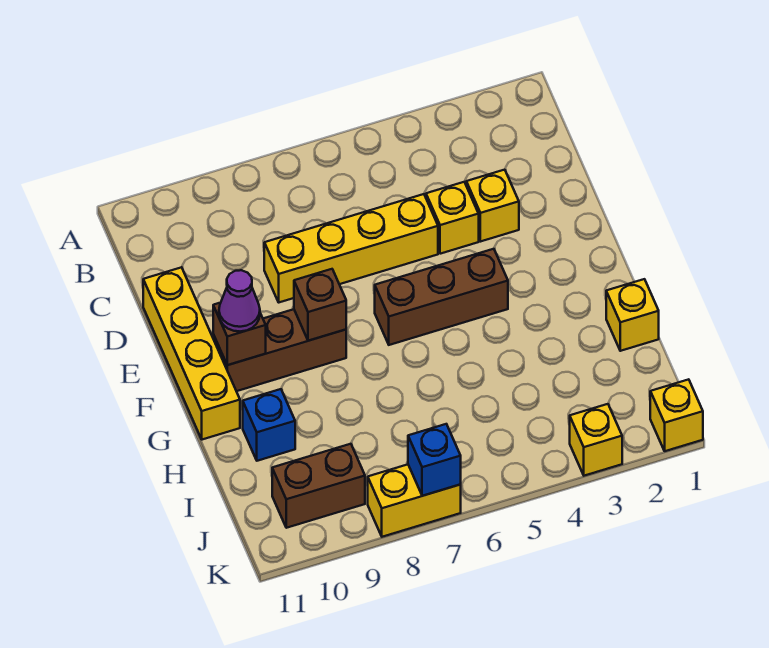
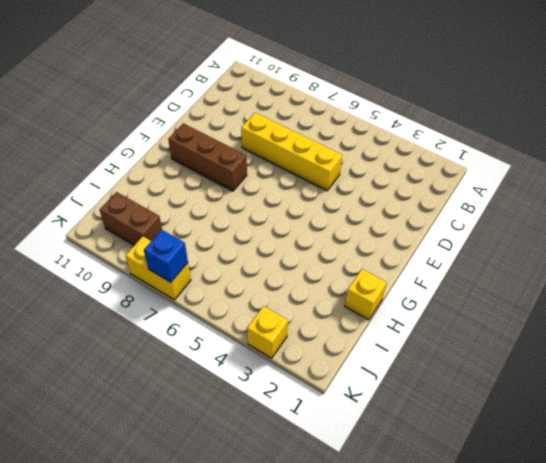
none -> yellow brick D3 level 1
none -> yellow brick D4 level 1
none -> yellow brick D11:G11 level 1

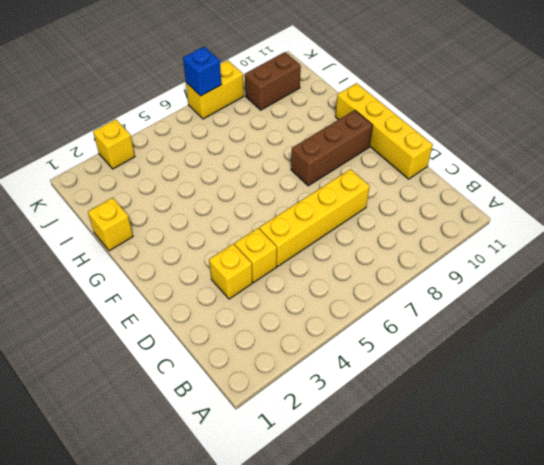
none -> brown brick F4:F6 level 1
none -> blue brick H10 level 1
none -> yellow brick K1 level 1

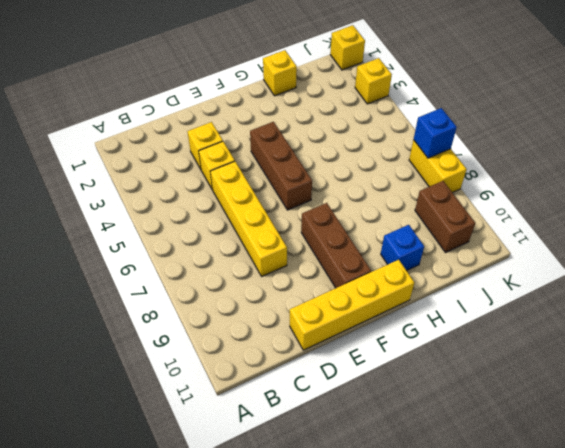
none -> brown brick F8 level 2
none -> brown brick F10 level 2
none -> purple cone F10 level 3

